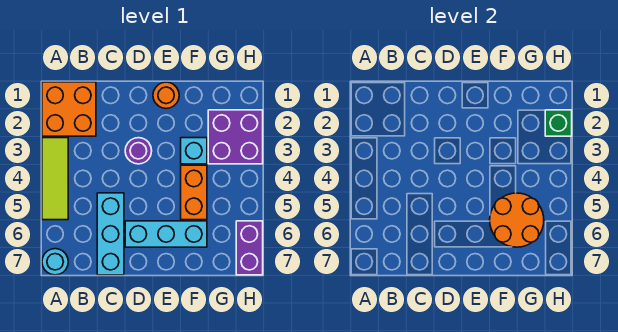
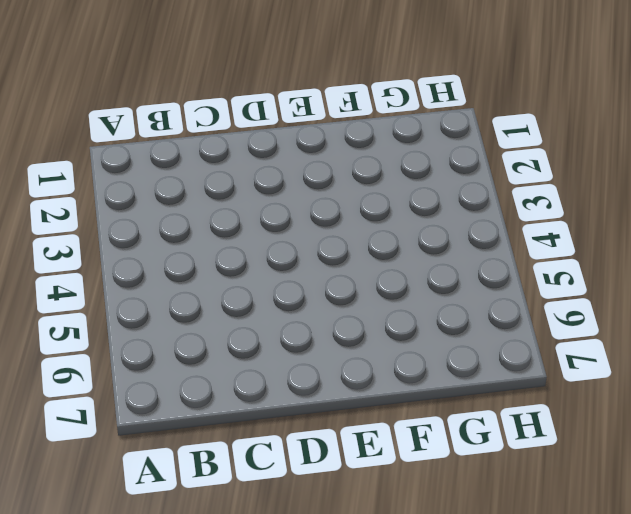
none -> orange brick A1:B2 level 1
none -> lime tile A3:A5 level 1
none -> cyan round brick A7 level 1

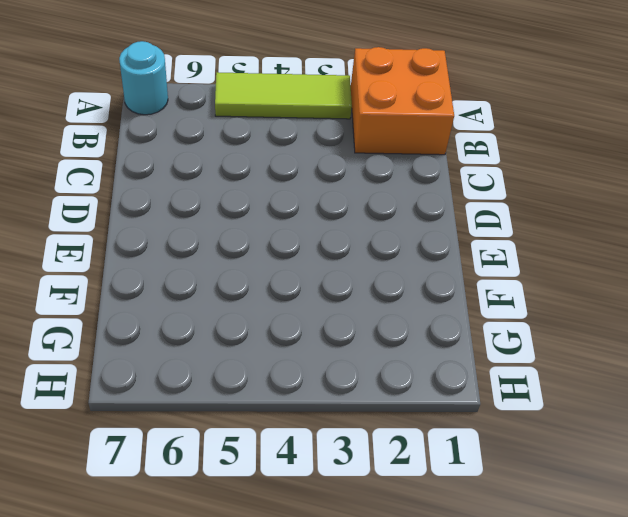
none -> cyan brick C5:C7 level 1
none -> purple round brick D3 level 1
none -> cyan brick D6:F6 level 1

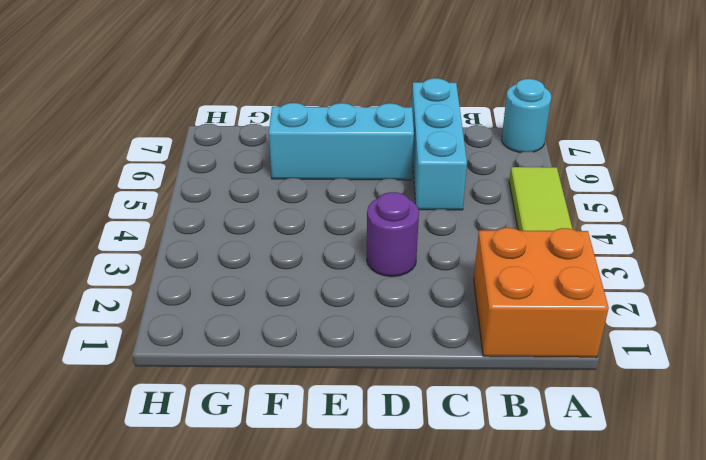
none -> orange round brick E1 level 1
none -> cyan brick F3 level 1
none -> orange brick F4:F5 level 1

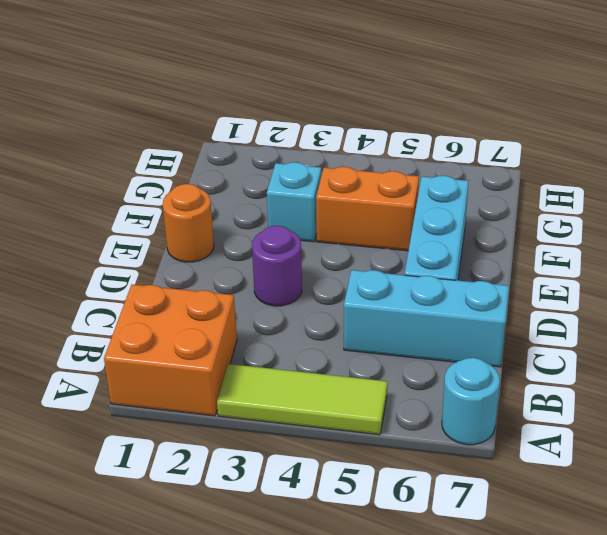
none -> purple brick G2:H3 level 1
none -> purple brick H6:H7 level 1
none -> orange round brick F5:G6 level 2

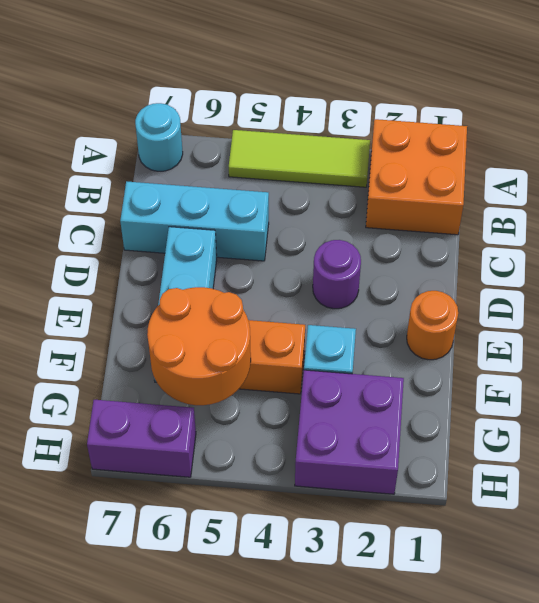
none -> green brick H2 level 2

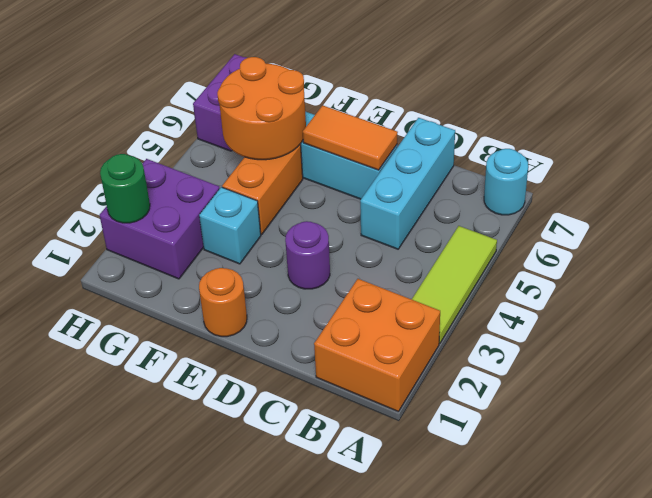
orange tile D6:E6 level 2 -> none
green round brick H2 level 2 -> green brick H2 level 2

